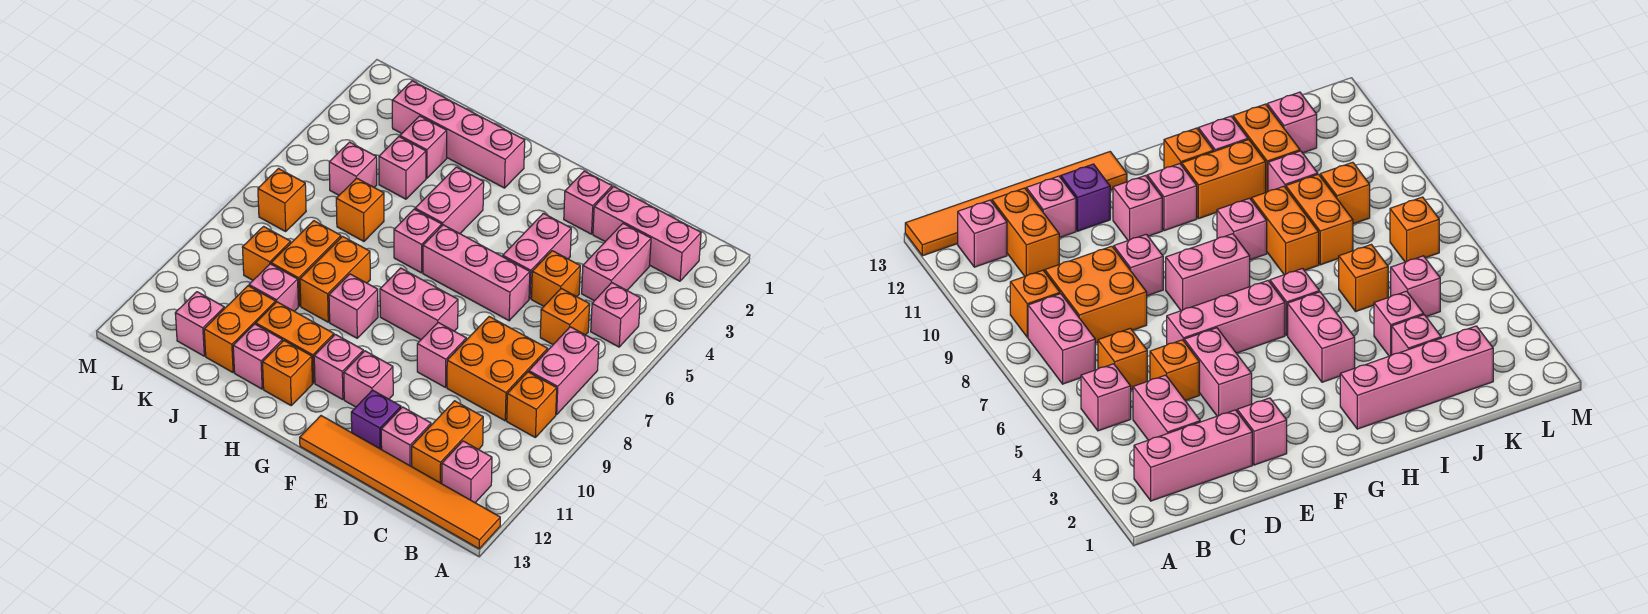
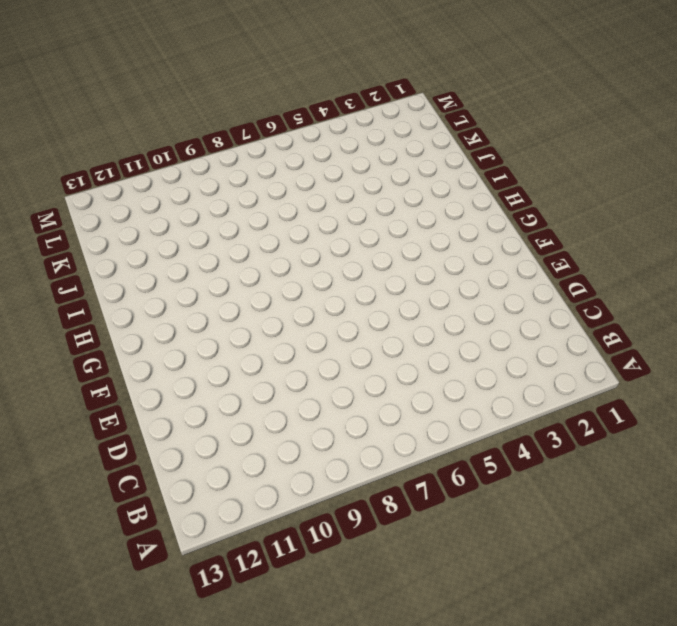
none -> orange tile A13:F13 level 1
none -> pink brick B2:D2 level 1
none -> pink brick B5 level 1
none -> pink brick B7:B8 level 1

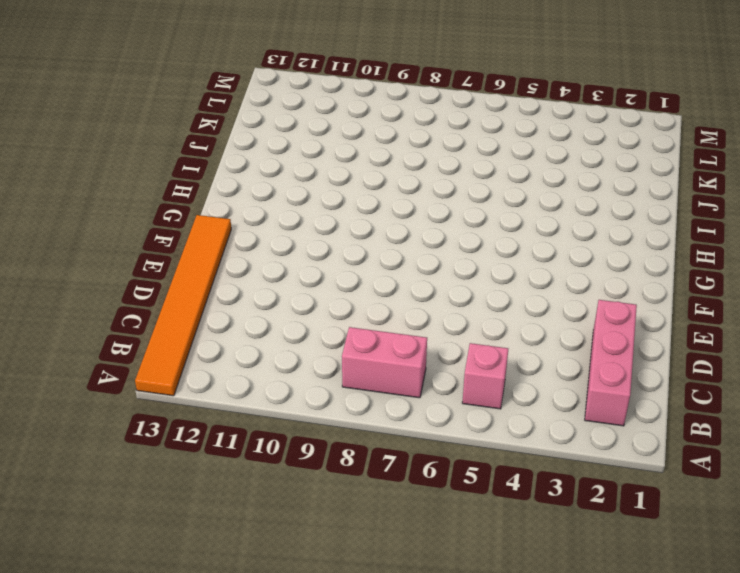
none -> orange brick B9 level 1
none -> pink brick B12 level 1
none -> pink brick C3:C4 level 1
none -> orange brick C6 level 1

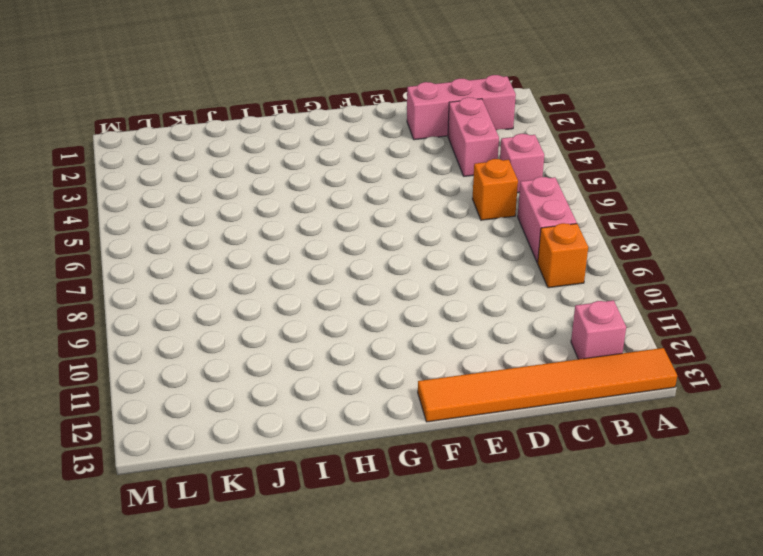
none -> orange brick C8:D9 level 1
none -> orange brick C11:C12 level 1
none -> orange brick D5 level 1
none -> pink brick D12 level 1

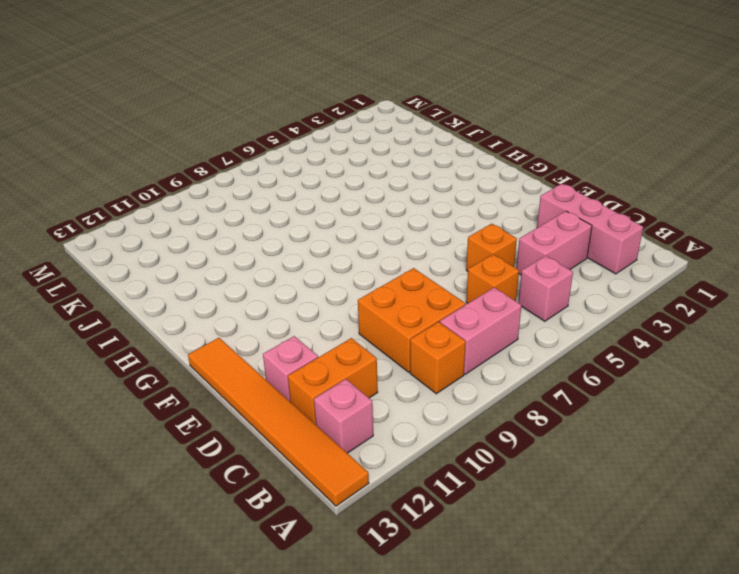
none -> pink brick E2 level 1
none -> pink brick E4:E5 level 1
none -> pink brick E6:G6 level 1
none -> pink brick E9 level 1

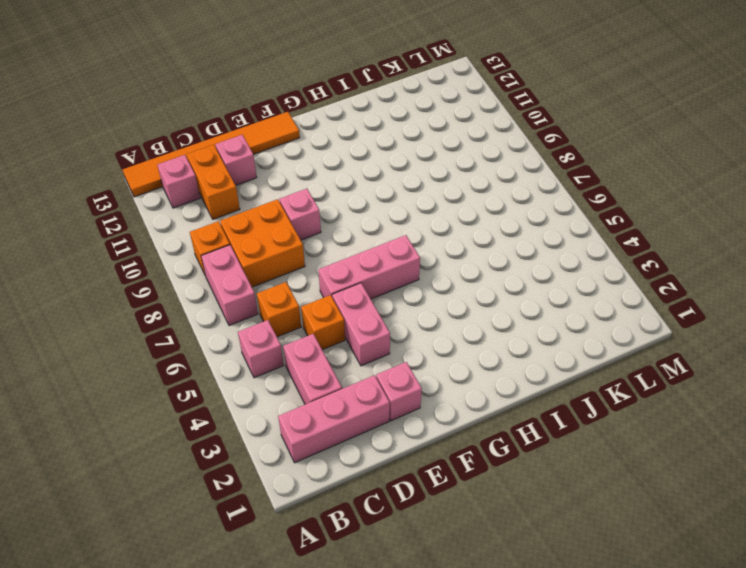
none -> purple brick E12 level 1
none -> pink brick F8:G8 level 1
none -> pink brick F11 level 1
none -> pink brick G11 level 1

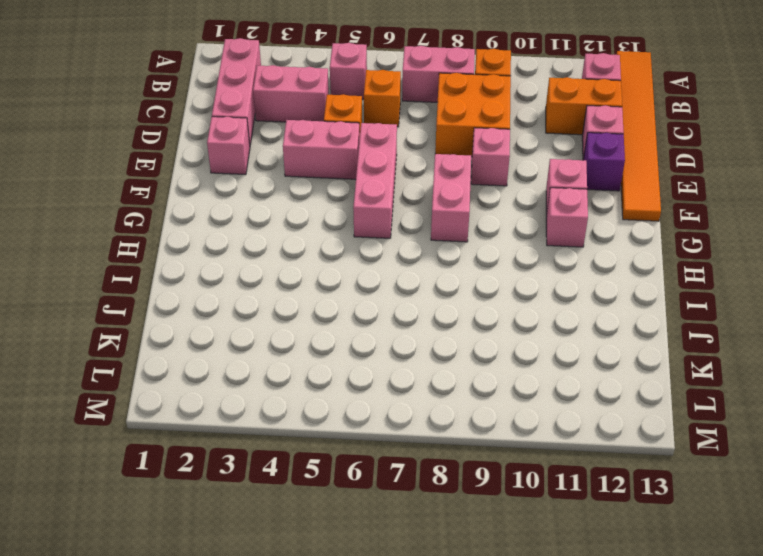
none -> pink brick H2:K2 level 1
none -> pink brick H4:H5 level 1
none -> pink brick H6 level 1
none -> pink brick H9 level 1

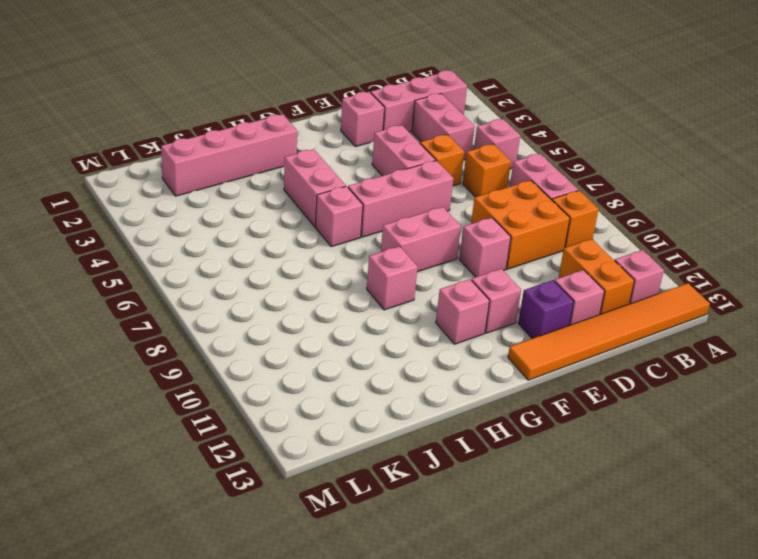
none -> orange brick H11:I11 level 1
none -> orange brick H12 level 1
none -> orange brick I8:I9 level 1
none -> pink brick I12 level 1

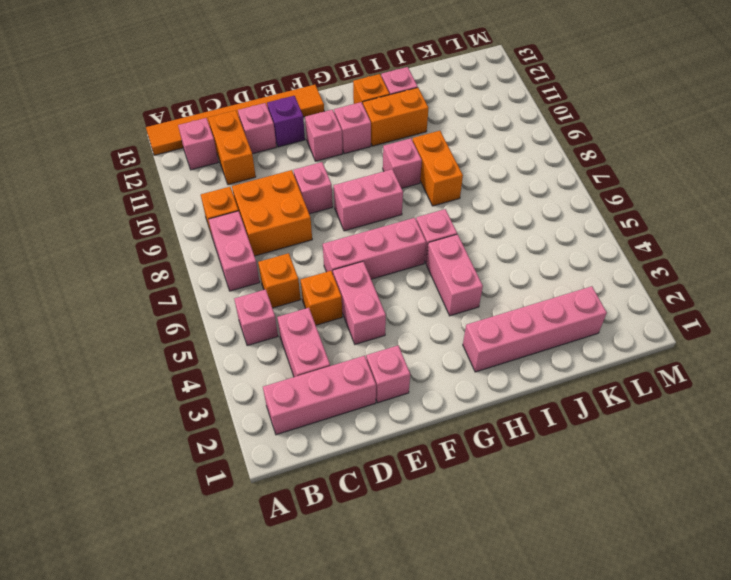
none -> pink brick J3 level 1
none -> pink brick J4 level 1
none -> orange brick J6 level 1
none -> orange brick J8:J9 level 1

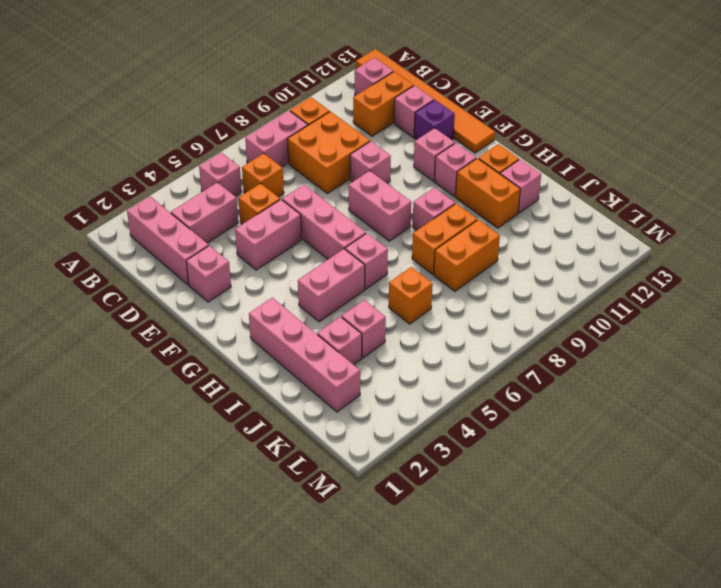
none -> pink brick J10 level 1
none -> orange brick J11:J12 level 1
none -> pink brick K5 level 1
none -> orange brick K9 level 1

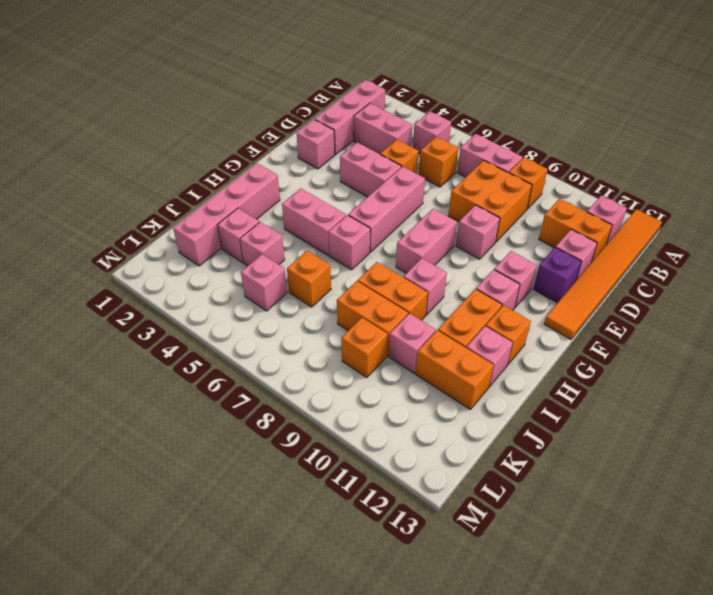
none -> pink brick K12 level 1
none -> orange brick L7 level 1

